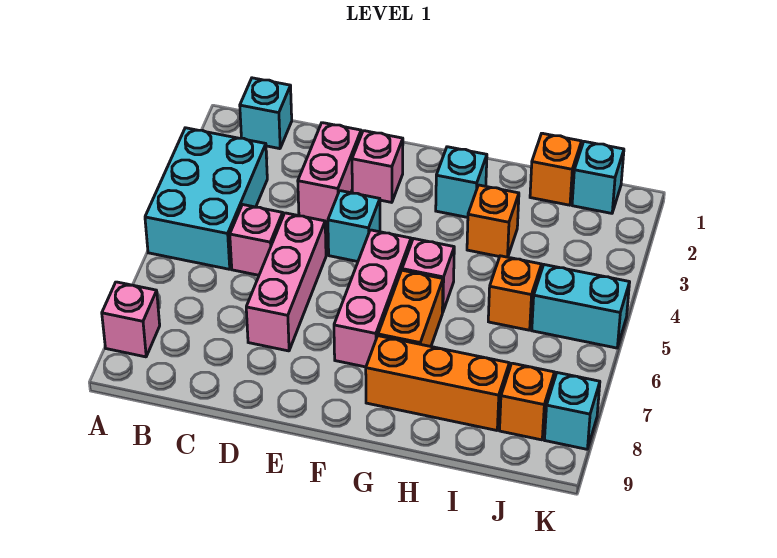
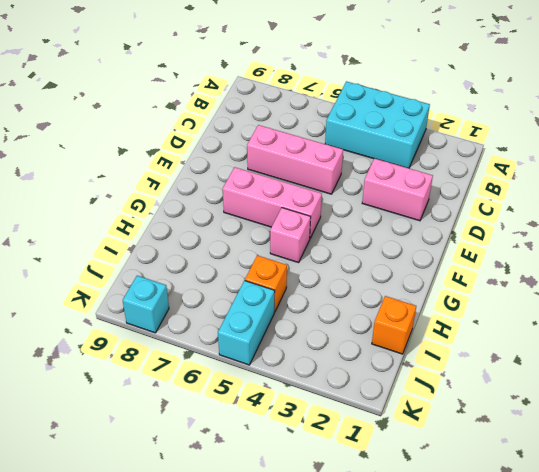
none -> pink brick A8 level 1
none -> cyan brick B1 level 1
none -> pink brick C5 level 1

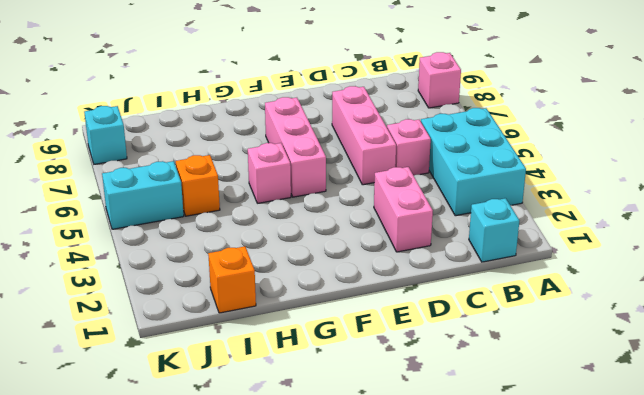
none -> pink brick E2 level 1
none -> cyan brick E4 level 1
none -> cyan brick G2 level 1

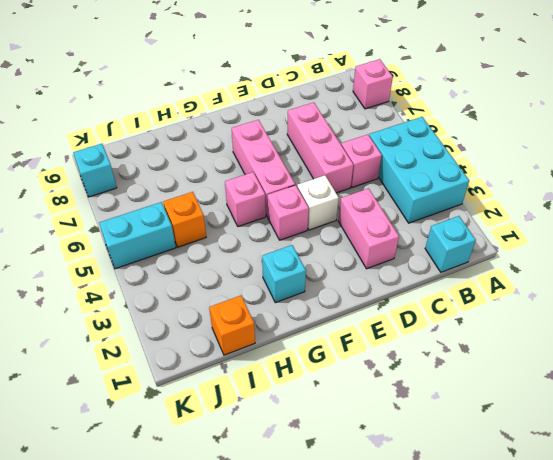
white brick E4 level 1 -> cyan brick E4 level 1
pink brick F4 level 1 -> pink brick E2 level 1
none -> orange brick G6:G7 level 1
none -> orange brick G8:I8 level 1
none -> orange brick H3 level 1

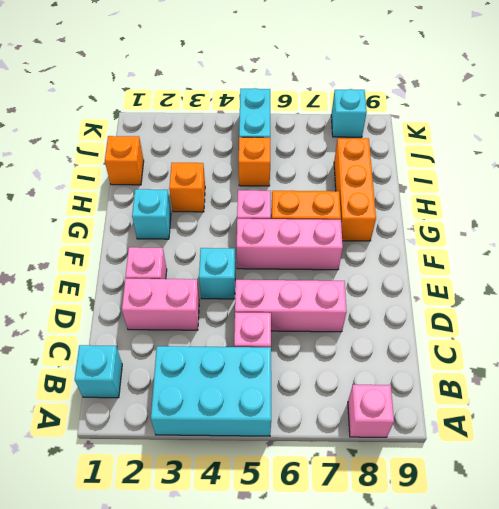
none -> cyan brick J1 level 1
none -> orange brick J8 level 1

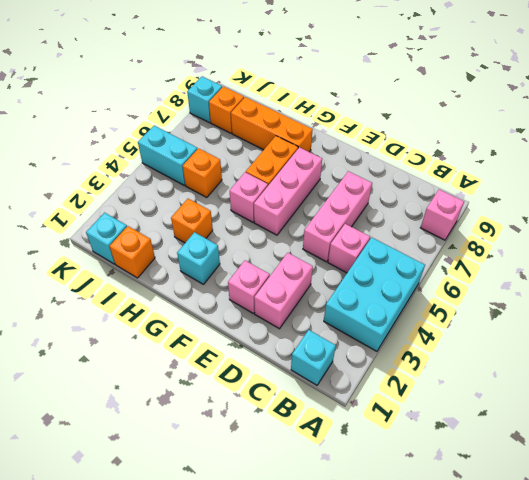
none -> cyan brick E4 level 1

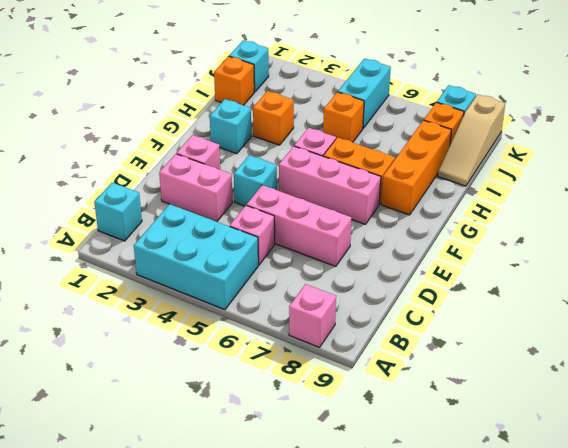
tan slope I9:K9 level 1 top K -> none

